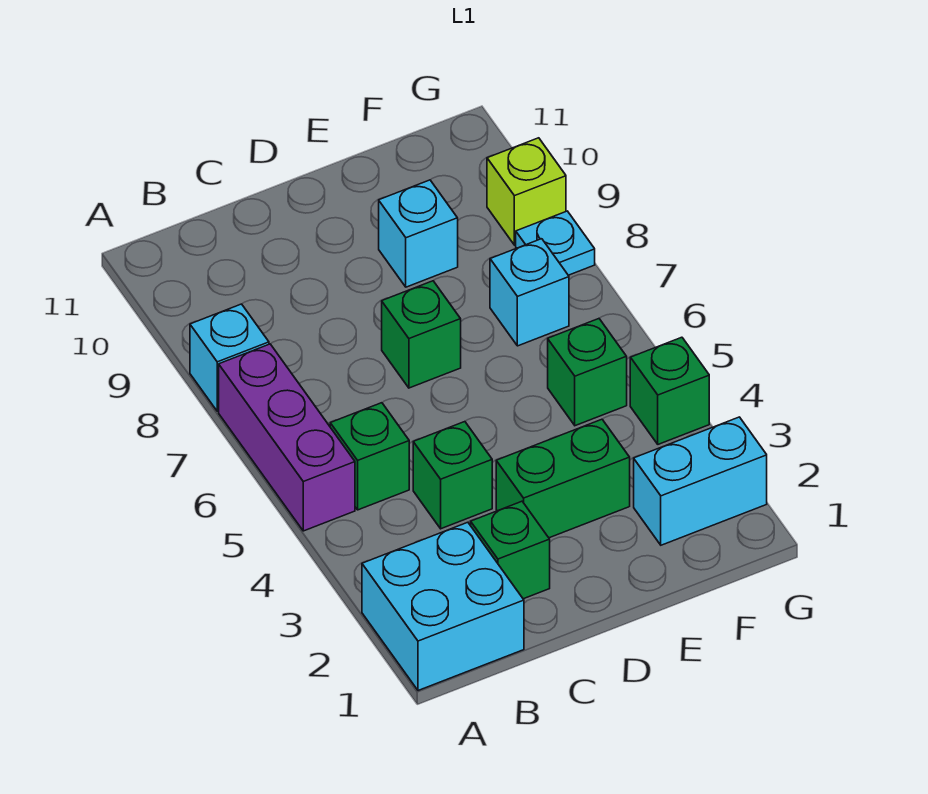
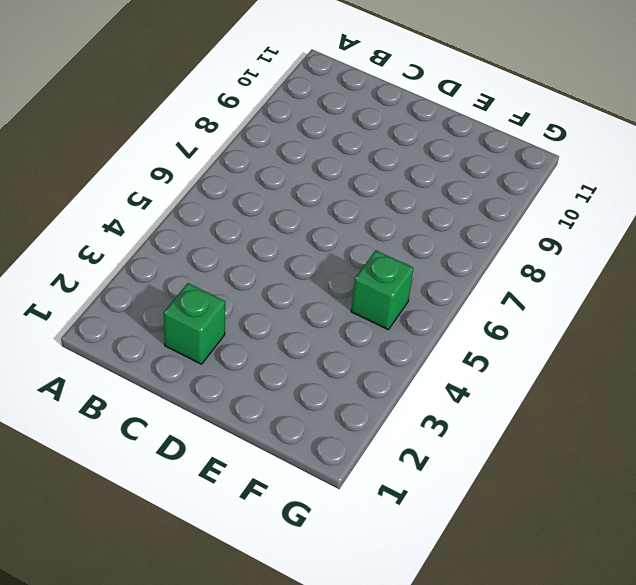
none -> cyan brick A1:B2 level 1
none -> purple brick A5:A7 level 1
none -> cyan brick A8 level 1

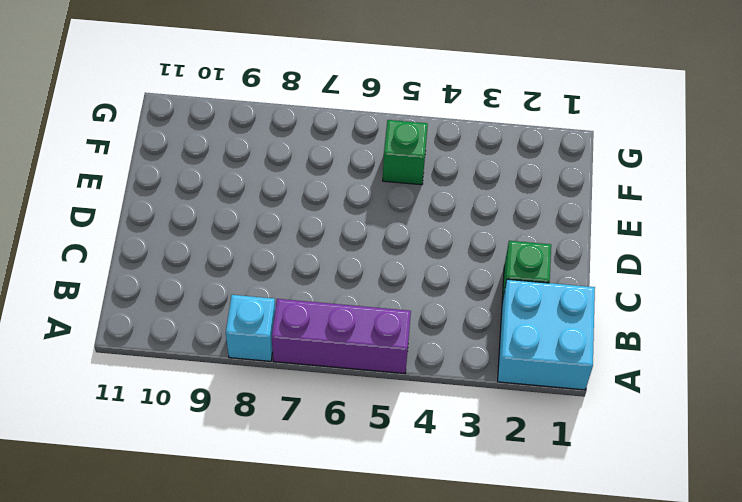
none -> green brick B5 level 1
none -> green brick C4 level 1
none -> green brick D3:E3 level 1

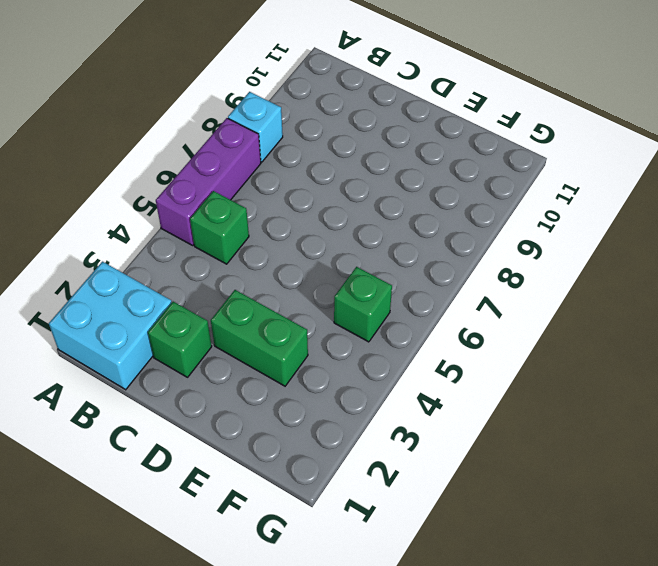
none -> green brick C4 level 1
none -> green brick D7 level 1
none -> cyan brick E9 level 1

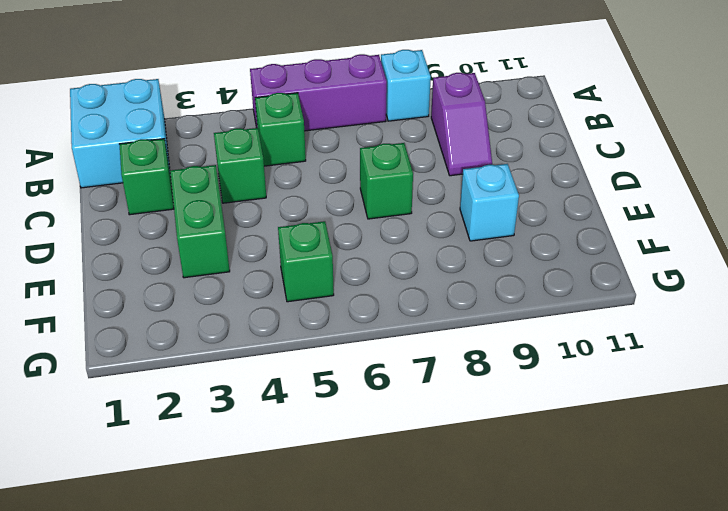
purple slope B9:C9 level 1 top B -> none
none -> cyan brick F2:G2 level 1
none -> cyan brick F7 level 1
none -> green brick G4 level 1

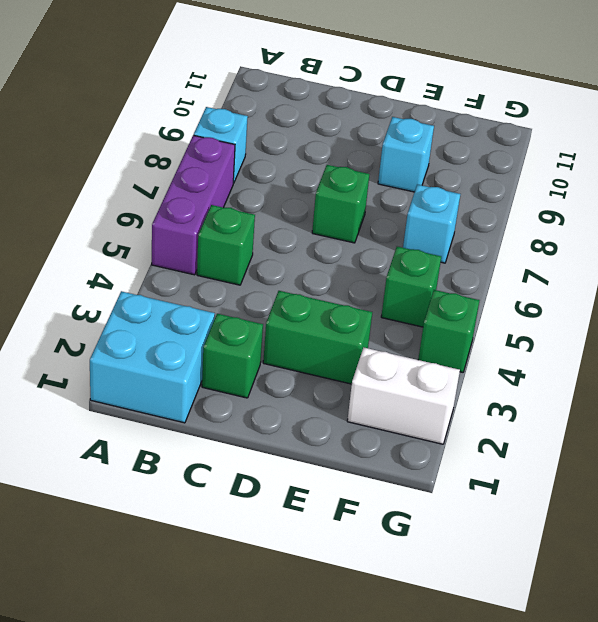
white brick F2:G2 level 1 -> cyan brick F2:G2 level 1
none -> green brick C4 level 1
none -> cyan plate G8 level 1
none -> lime brick G9 level 1

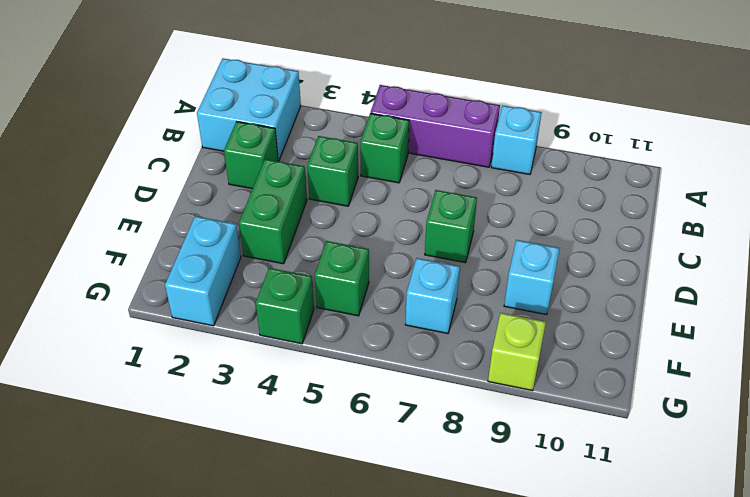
none -> cyan plate G8 level 1

